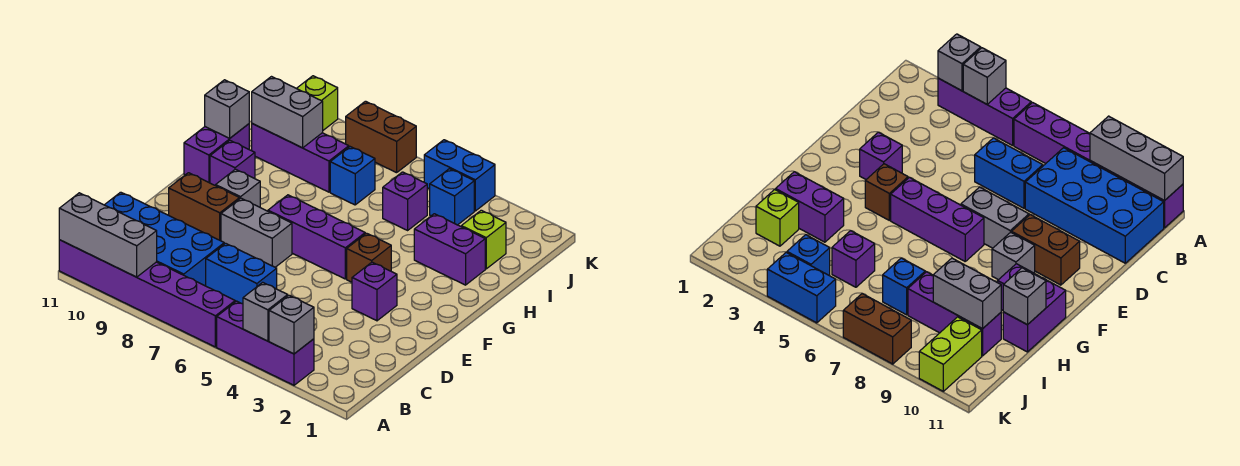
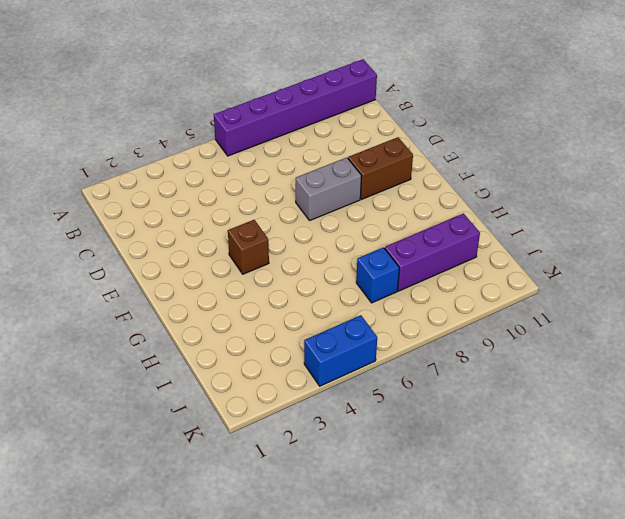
none -> purple brick A3:A5 level 1
none -> blue brick B8:C11 level 1
none -> blue brick C6:C7 level 1

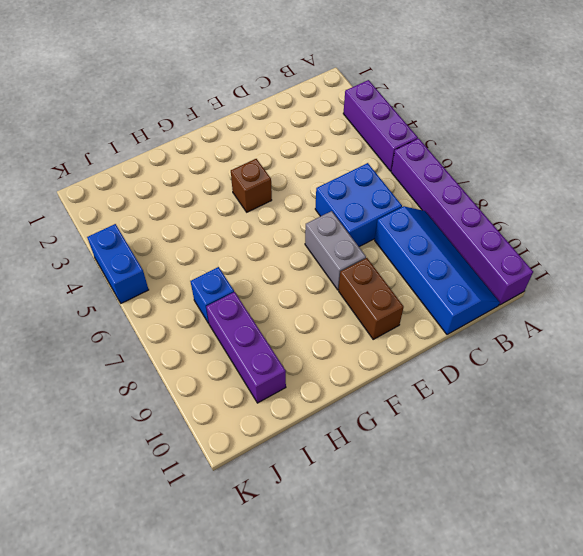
blue slope B8:C11 level 1 top C -> blue brick B8:C11 level 1
blue brick C6:D7 level 1 -> blue brick C6:C7 level 1
none -> purple brick E3 level 1
none -> purple brick F5:F7 level 1
none -> grey brick F9 level 1

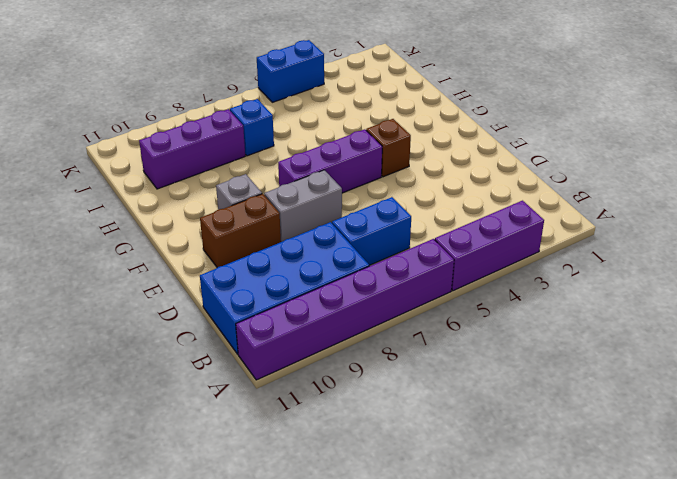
none -> purple brick E3 level 1
none -> purple brick G10 level 1
none -> purple brick G11:H11 level 1

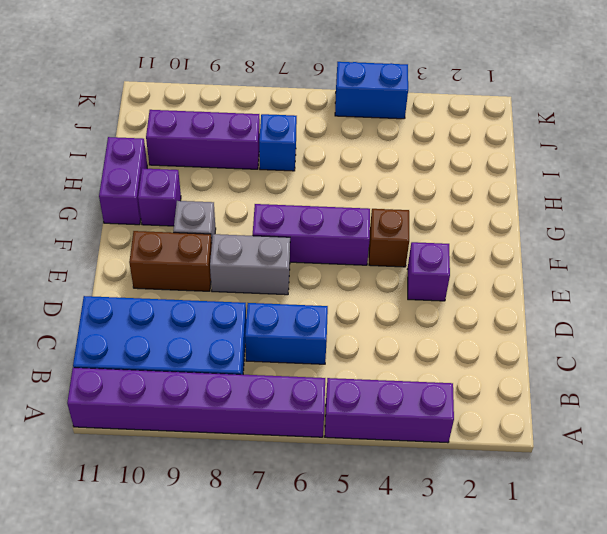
none -> purple brick H2:H3 level 1
none -> lime brick I2 level 1
none -> purple brick I5 level 1

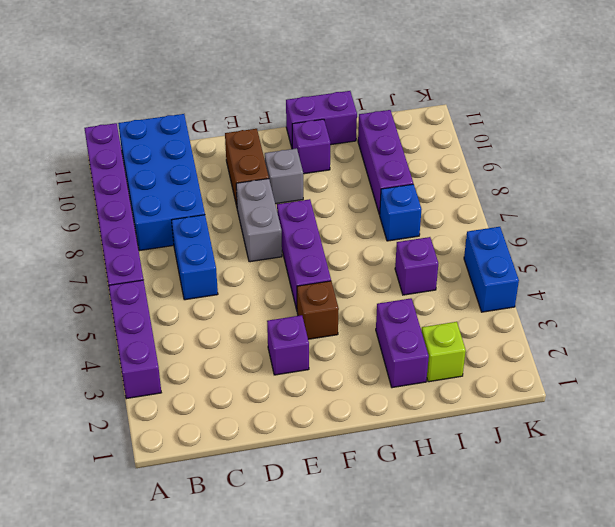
none -> blue brick J4 level 1
none -> lime brick J10:K10 level 1
none -> brown brick K7:K8 level 1

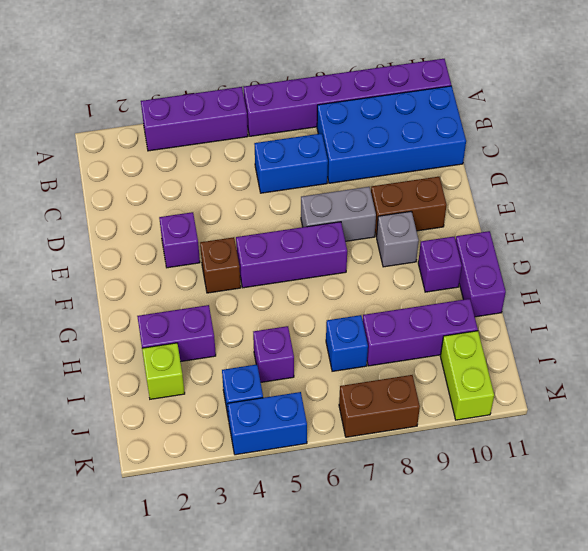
none -> grey brick A3 level 2
none -> grey brick A4 level 2
none -> grey brick A9:A11 level 2

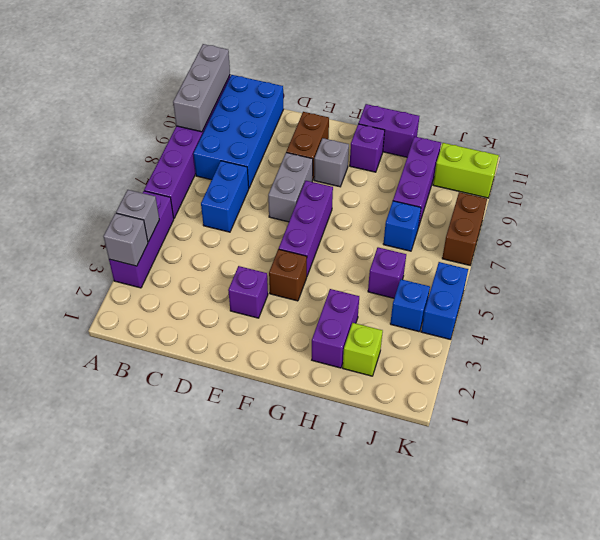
none -> grey brick H11 level 2
none -> grey brick I9:I10 level 2

